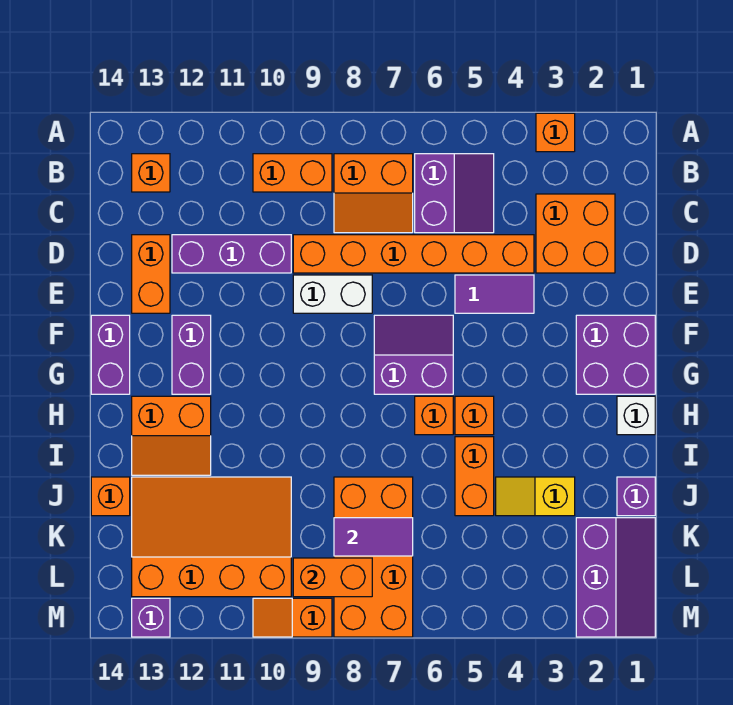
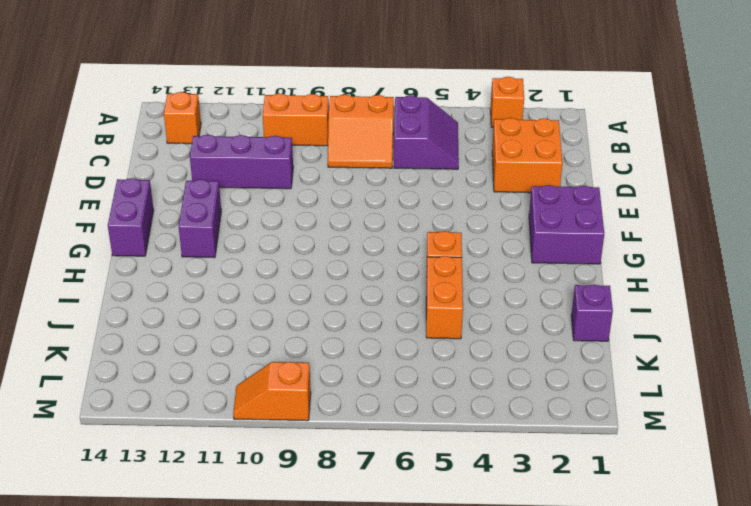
none -> orange brick D4:D9 level 1
none -> orange brick D13:E13 level 1
none -> purple tile E4:E5 level 1
none -> white brick E8:E9 level 1

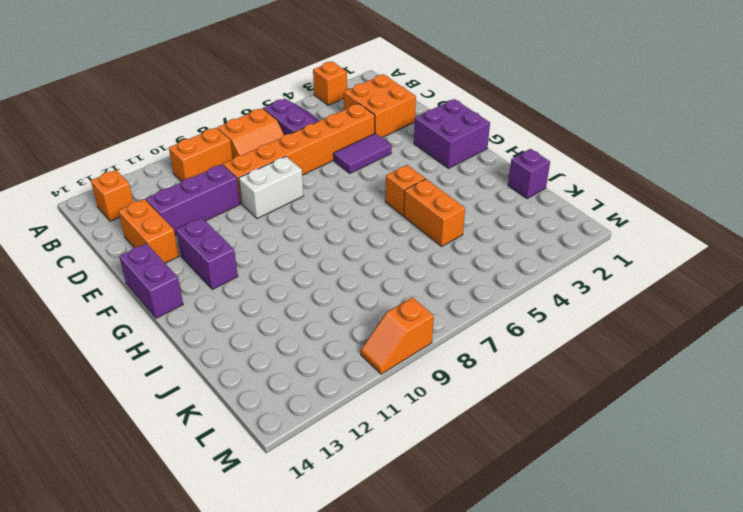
none -> purple slope F6:G7 level 1 top G
none -> white brick H1 level 1
none -> orange brick H6 level 1
none -> orange slope H12:I13 level 1 top H

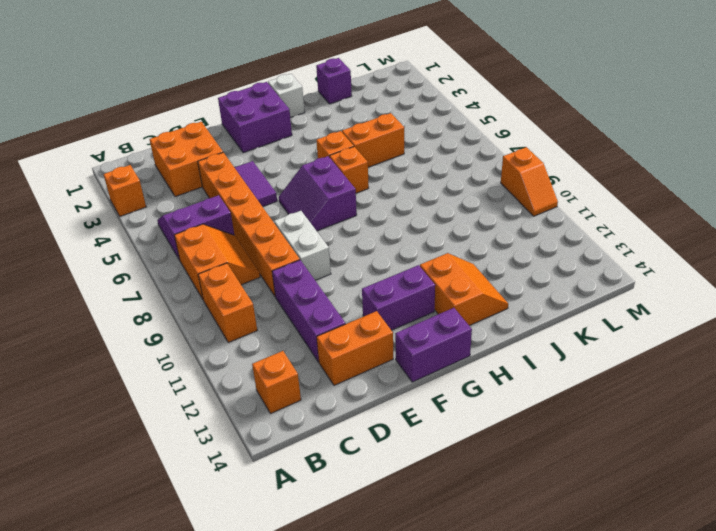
none -> yellow slope J3:J4 level 1 top 3
none -> orange brick J7:M8 level 1
none -> orange slope J10:L13 level 1 top L
none -> orange brick J14 level 1

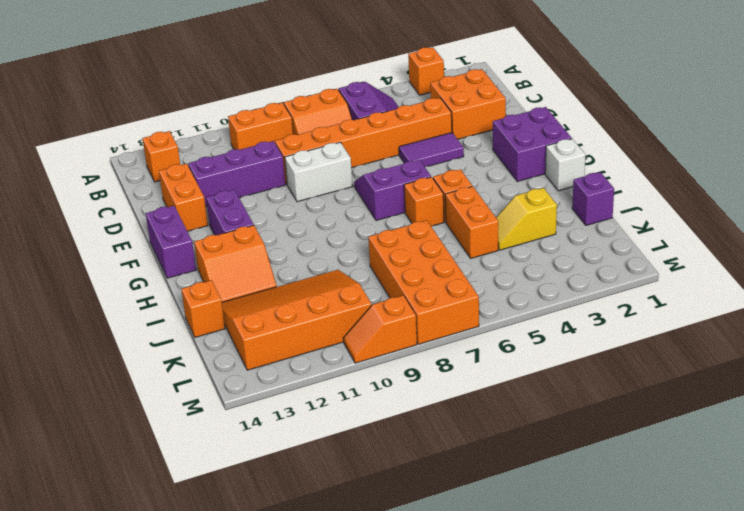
none -> purple slope K1:M2 level 1 top 2
none -> purple brick M13 level 1
none -> purple tile K7:K8 level 2
none -> orange brick L8:L9 level 2

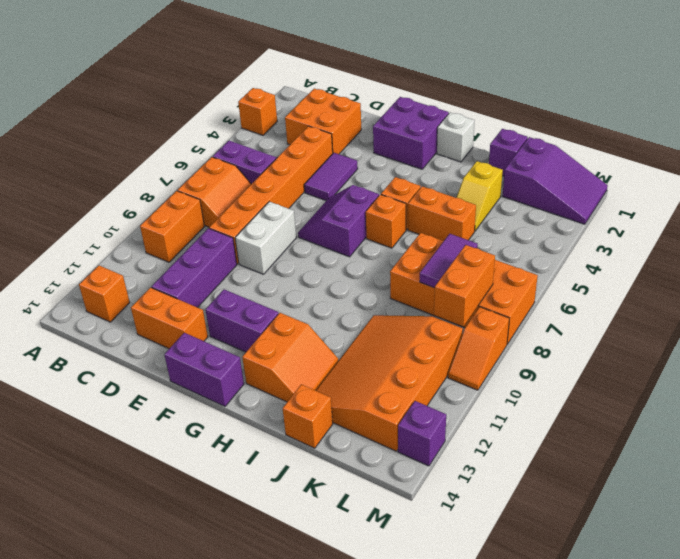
purple slope K1:M2 level 1 top K -> purple slope K1:M2 level 1 top 2

